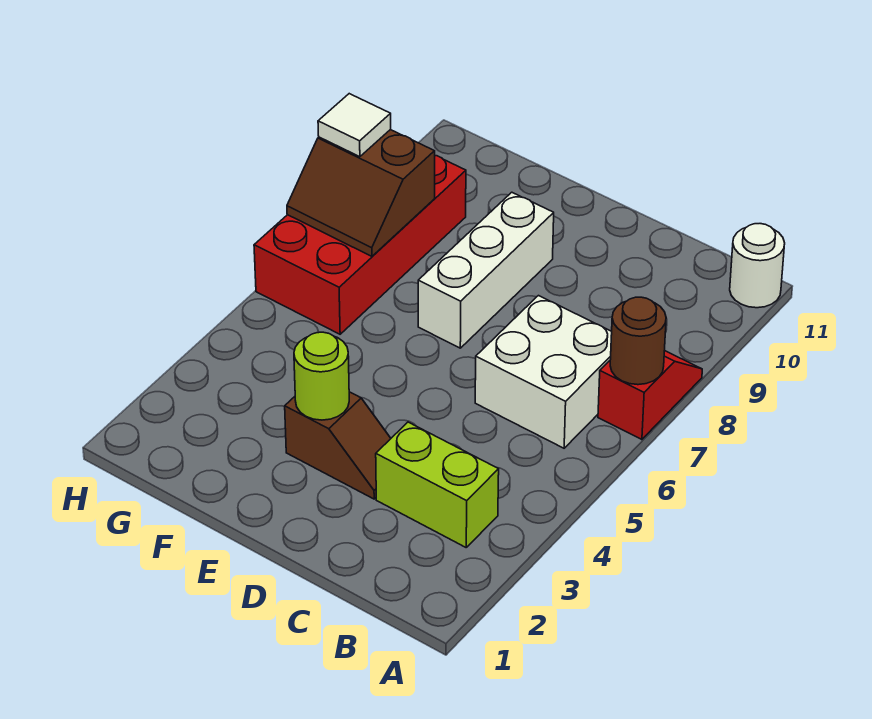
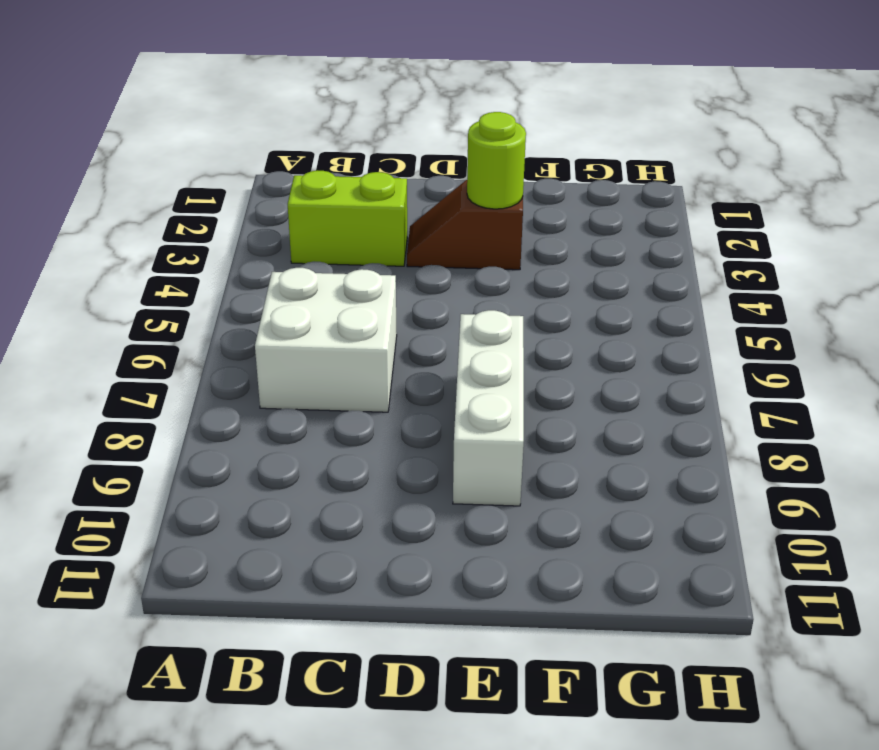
none -> red slope A7:A8 level 1 top 7
none -> white round brick A11 level 1

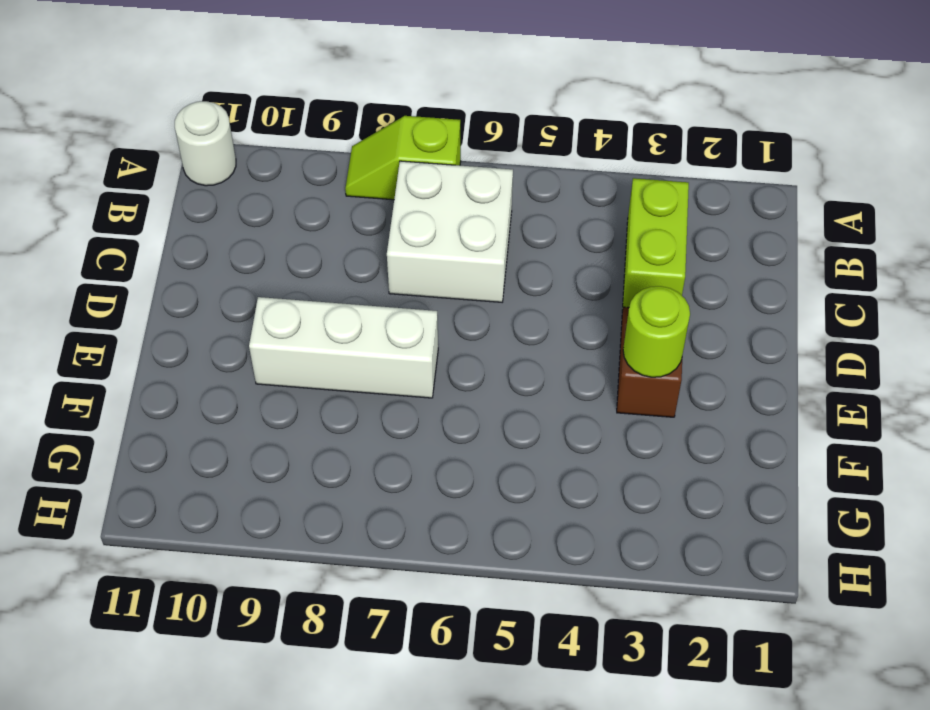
lime slope A7:A8 level 1 top 7 -> red slope A7:A8 level 1 top 7
none -> red brick G6:H9 level 1
none -> brown round brick A7 level 2

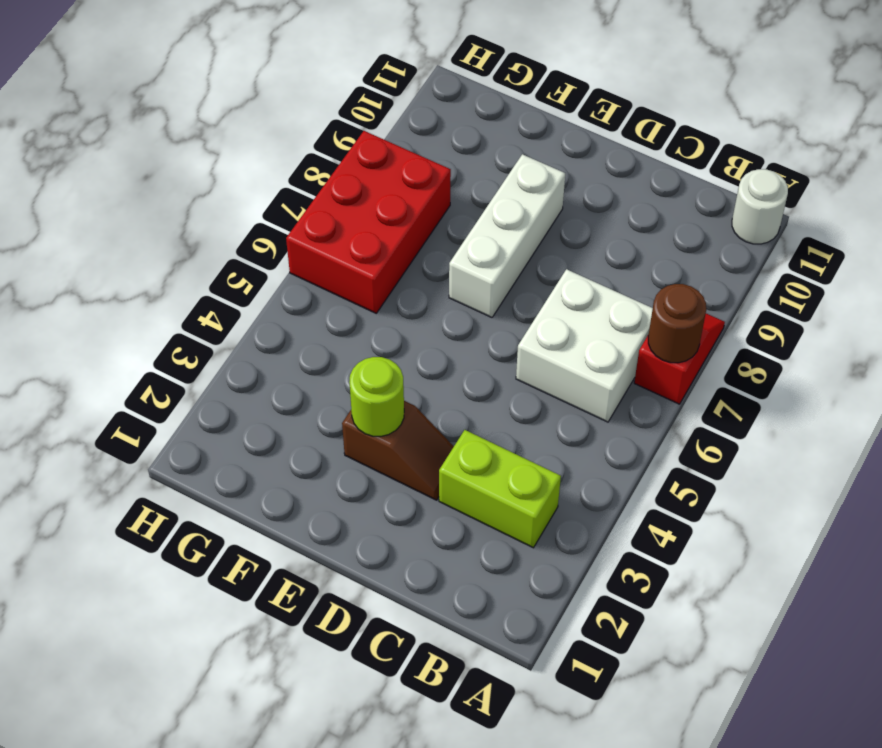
red brick G6:H8 level 1 -> red brick G6:H9 level 1
none -> brown slope G7:H8 level 2 top 8
none -> white tile H8 level 3

